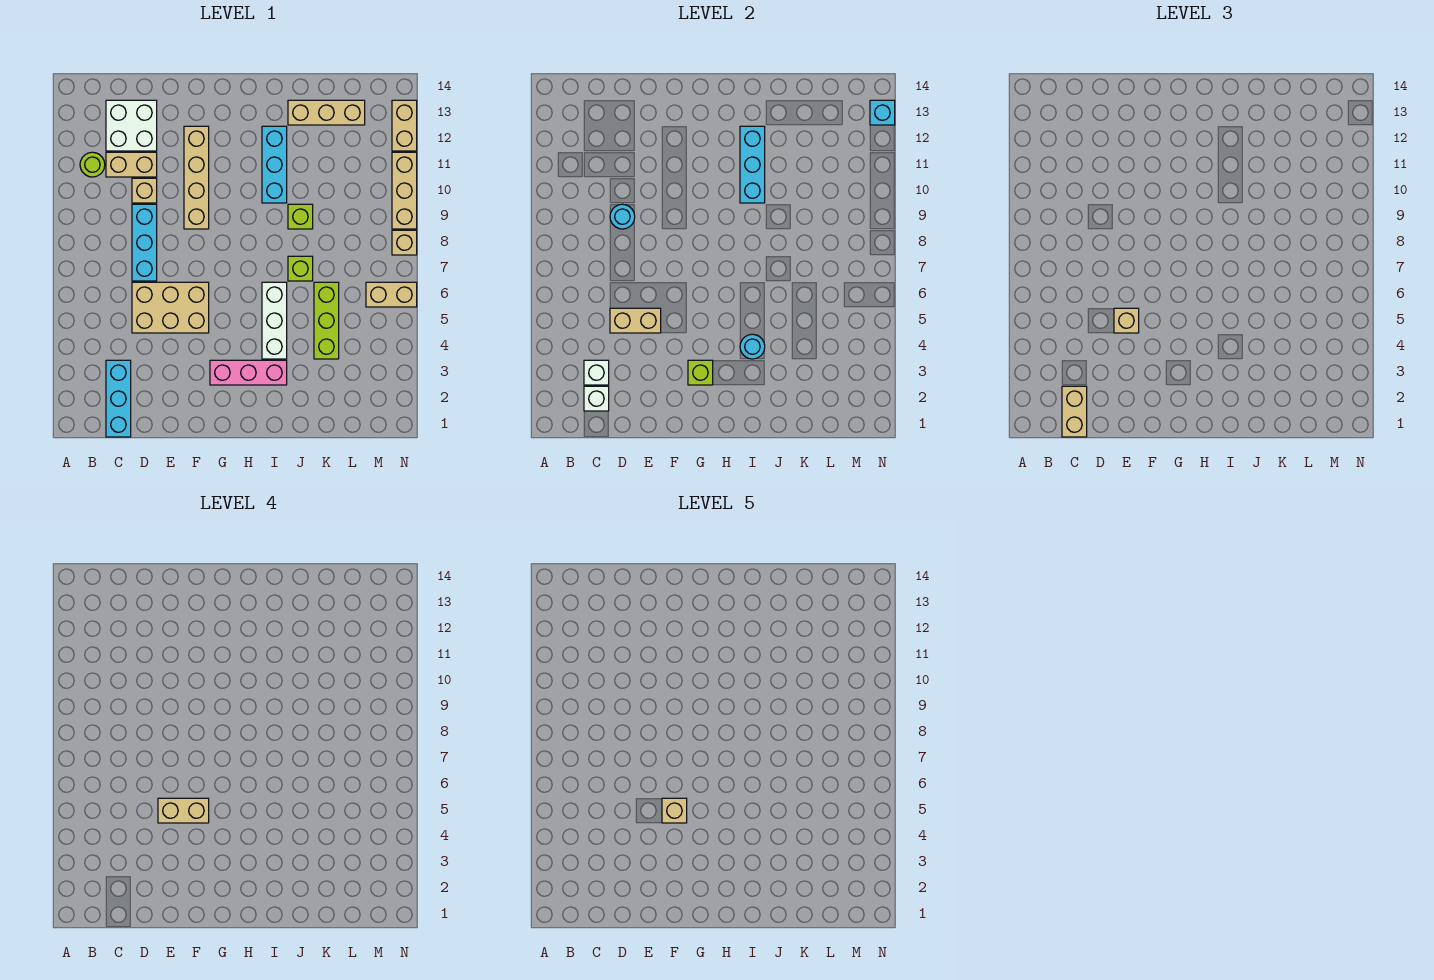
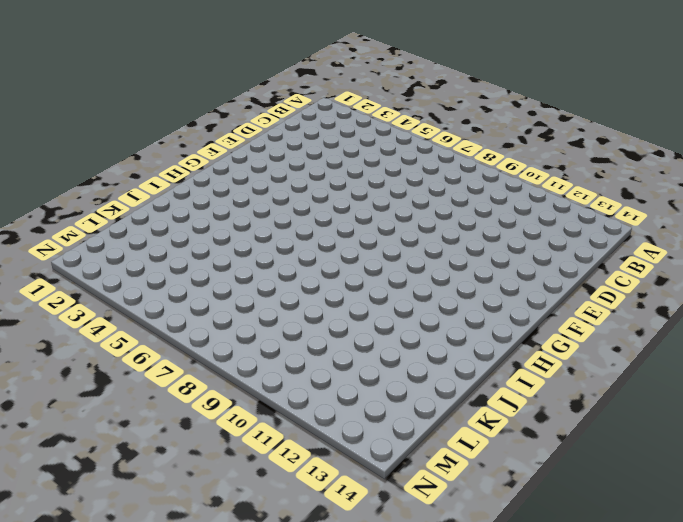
none -> lime round brick B11 level 1
none -> cyan brick C1:C3 level 1
none -> tan brick C11:D11 level 1
none -> white brick C12:D13 level 1

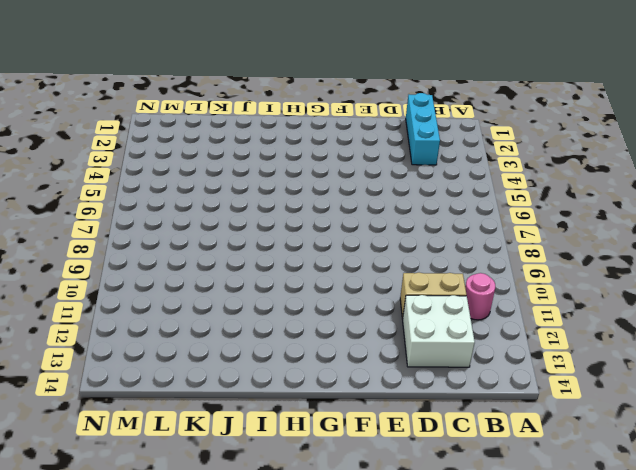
pink round brick B11 level 1 -> lime round brick B11 level 1
none -> tan brick D5:F6 level 1
none -> cyan brick D7:D9 level 1
none -> tan brick D10 level 1
none -> tan brick F9:F12 level 1

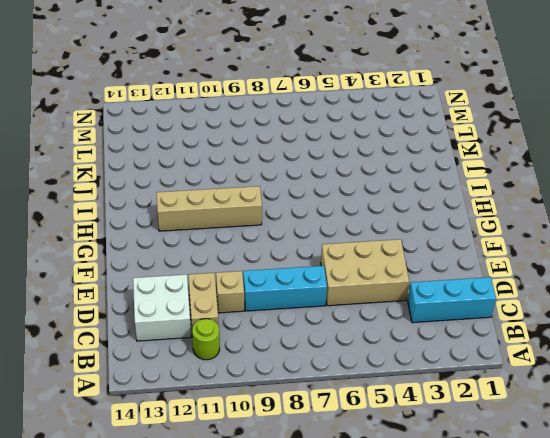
tan brick D4:E6 level 1 -> tan brick D5:F6 level 1
tan brick H9:H12 level 1 -> tan brick F9:F12 level 1
none -> pink brick G3:I3 level 1
none -> white brick I4:I6 level 1
none -> cyan brick I10:I12 level 1
none -> lime brick J7 level 1

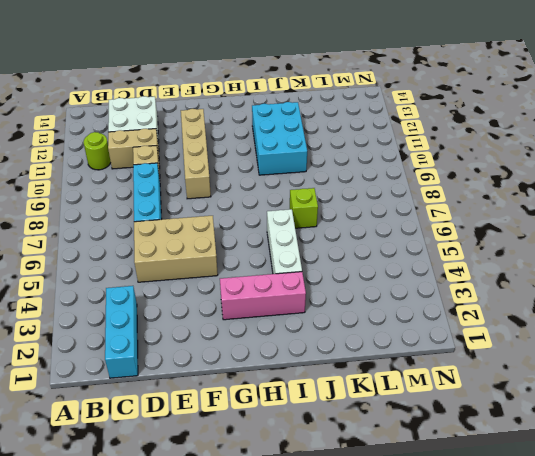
cyan brick I10:J12 level 1 -> cyan brick I10:I12 level 1
none -> lime brick J9 level 1
none -> tan brick J13:L13 level 1
none -> lime brick K4:K6 level 1
none -> tan brick M6:N6 level 1

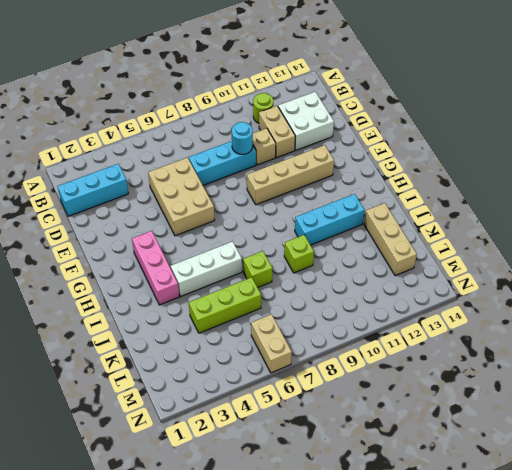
none -> tan brick N8 level 1
none -> tan brick N9:N11 level 1
none -> tan brick N12:N13 level 1
none -> white brick C2 level 2

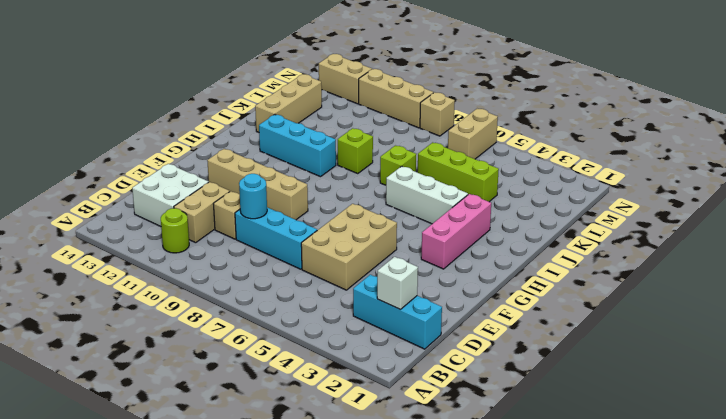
none -> white brick C3 level 2
none -> tan brick D5:E5 level 2
none -> lime brick G3 level 2
none -> cyan round brick I4 level 2

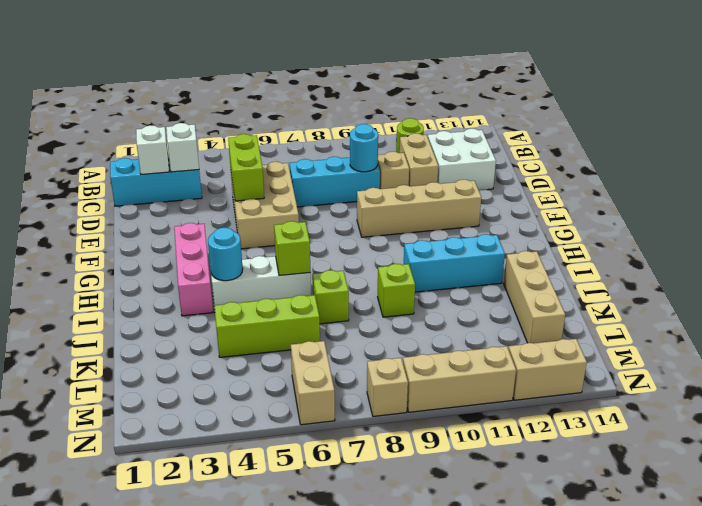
lime brick D5:E5 level 2 -> tan brick D5:E5 level 2
lime brick I6 level 2 -> lime brick G3 level 2
none -> cyan brick I10:I12 level 2
none -> cyan brick N13 level 2
none -> tan brick C1:C2 level 3
none -> tan brick E5 level 3

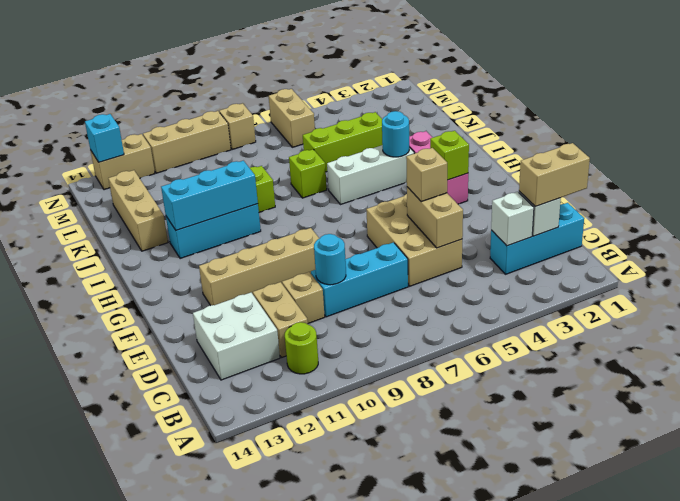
none -> tan brick E5:F5 level 4
none -> tan brick F5 level 5

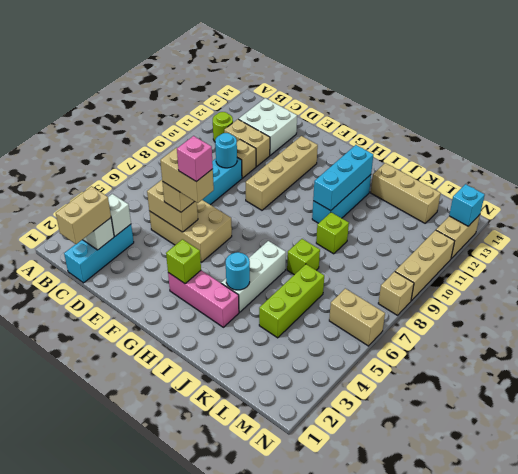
pink brick F5 level 5 -> tan brick F5 level 5

